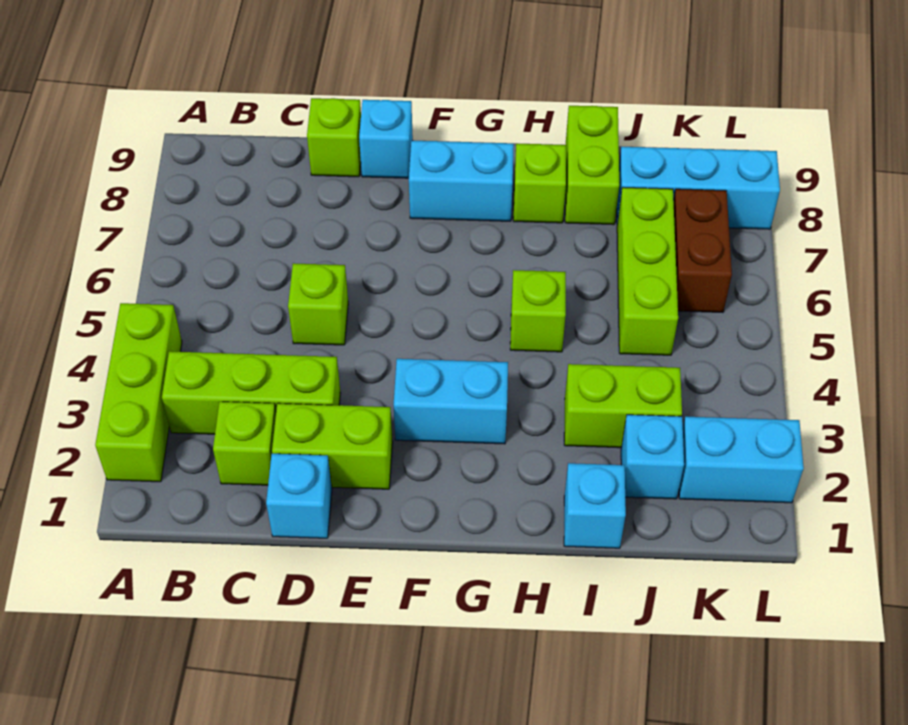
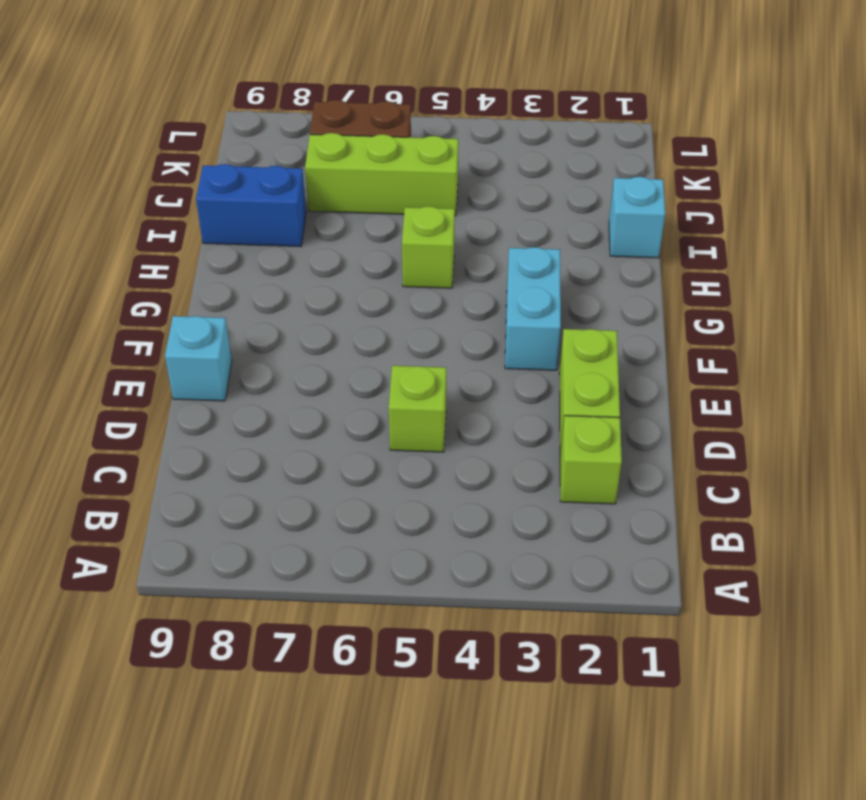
blue brick I8:I9 level 1 -> lime brick I8:I9 level 1
none -> lime brick A2:A4 level 1
none -> lime brick B3:D3 level 1
none -> cyan brick D1 level 1

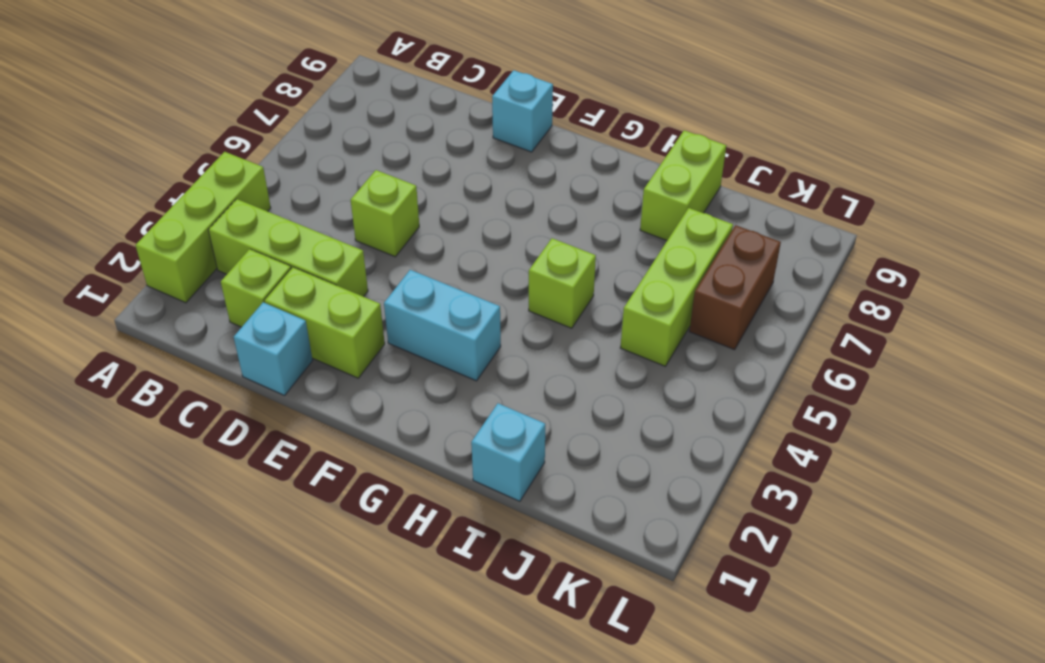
none -> lime brick D9 level 1
none -> cyan brick F8:G8 level 1
none -> lime brick H8 level 1

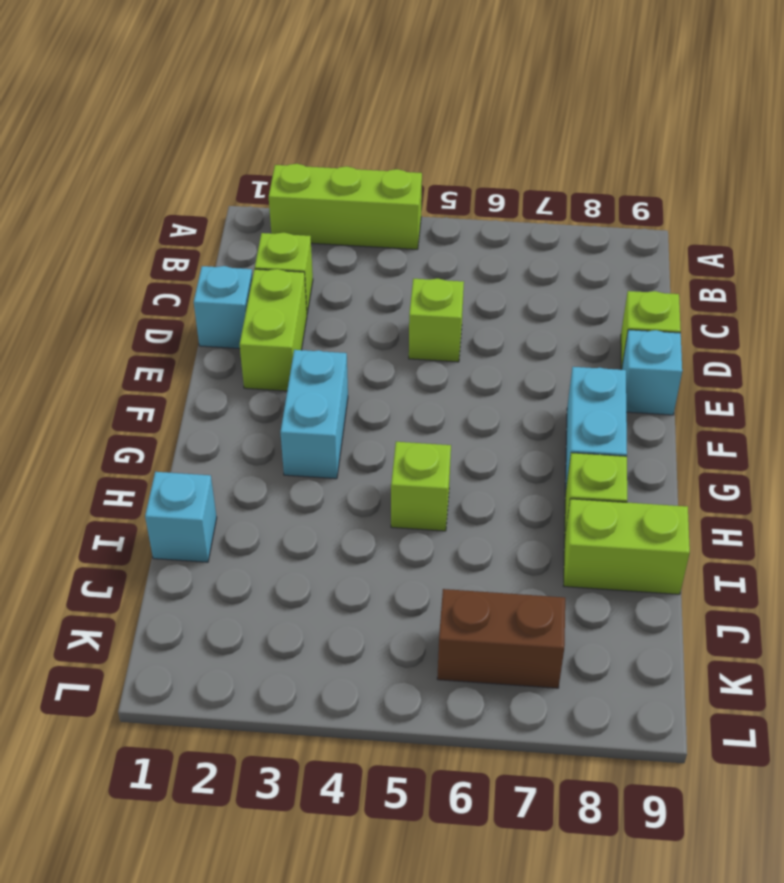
none -> lime brick B3:D3 level 1
none -> lime brick I3:J3 level 1
none -> cyan brick J2 level 1

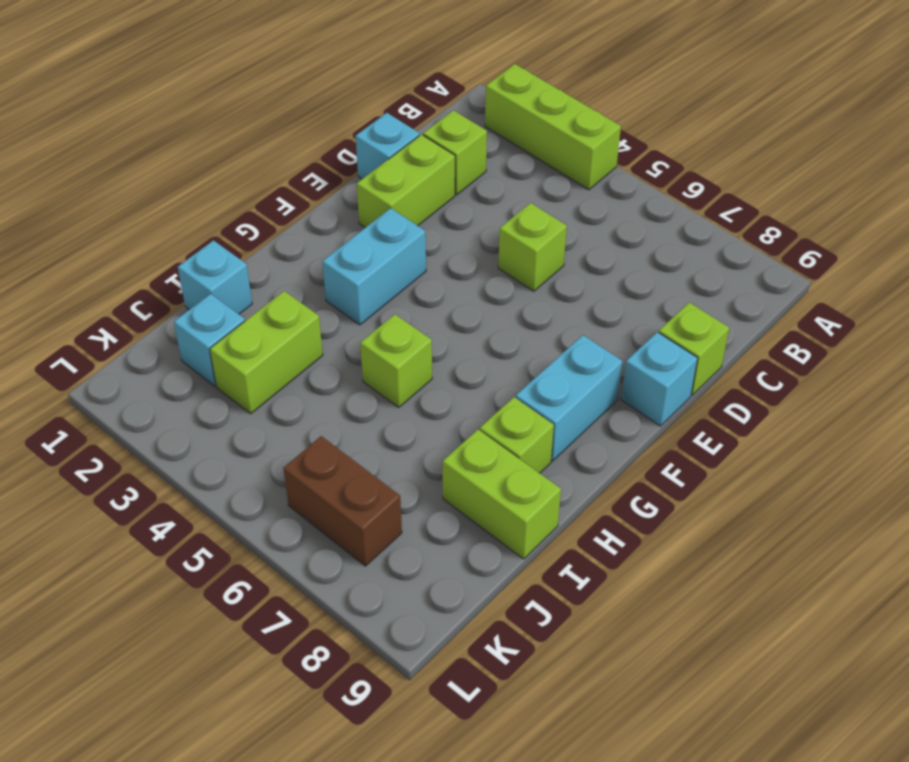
none -> lime brick B3:D3 level 1
none -> lime brick J5:J7 level 1
none -> cyan brick J8:L8 level 1

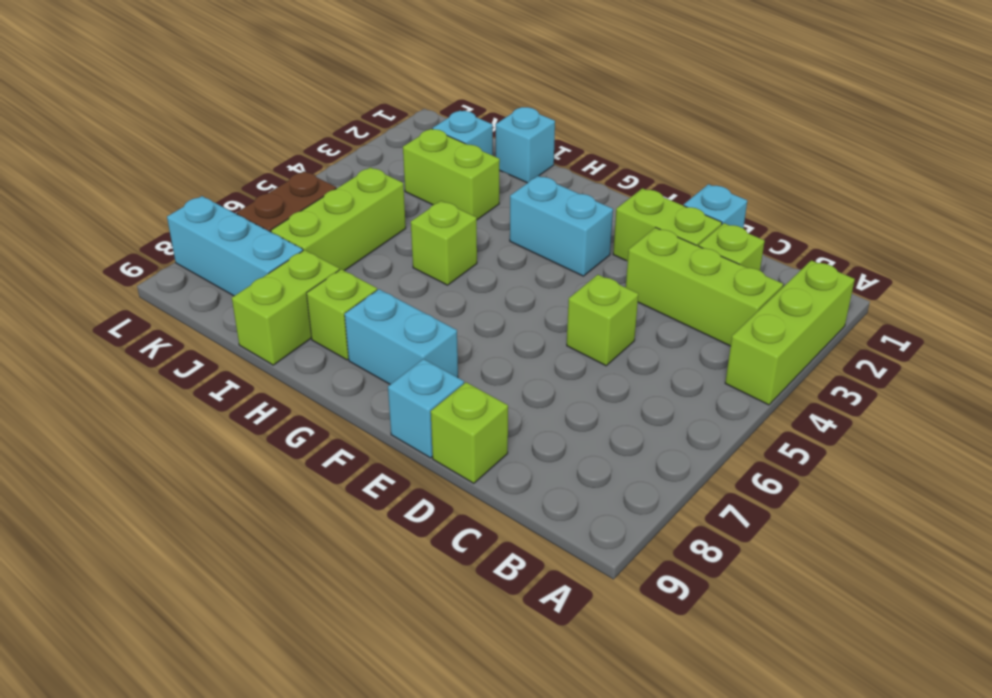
none -> cyan brick K2:L2 level 1

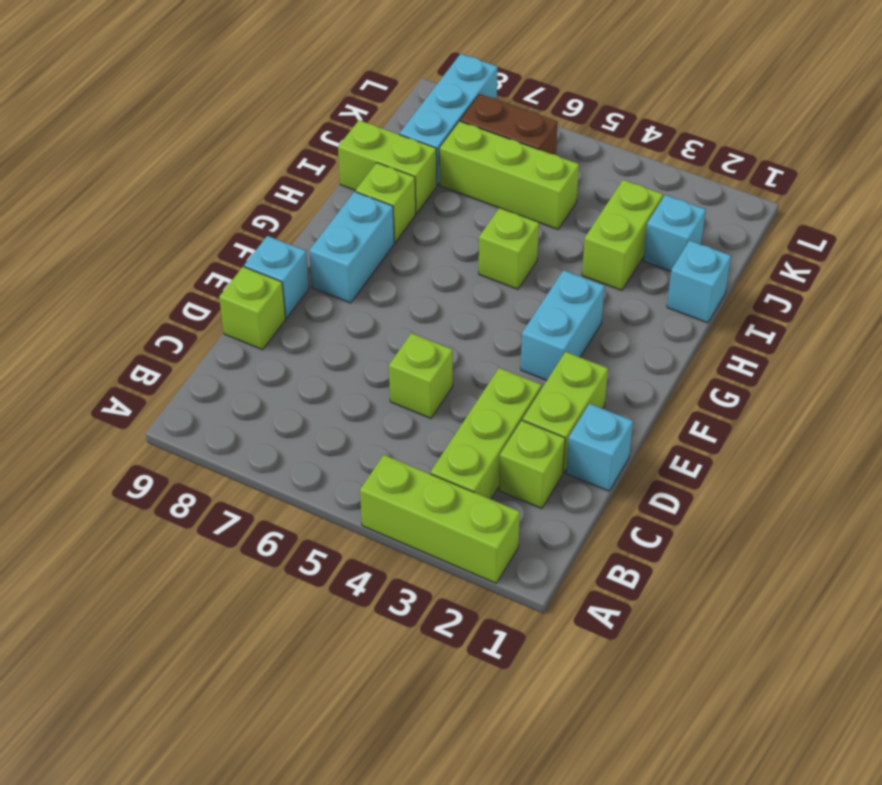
none -> cyan brick K2:L2 level 1

